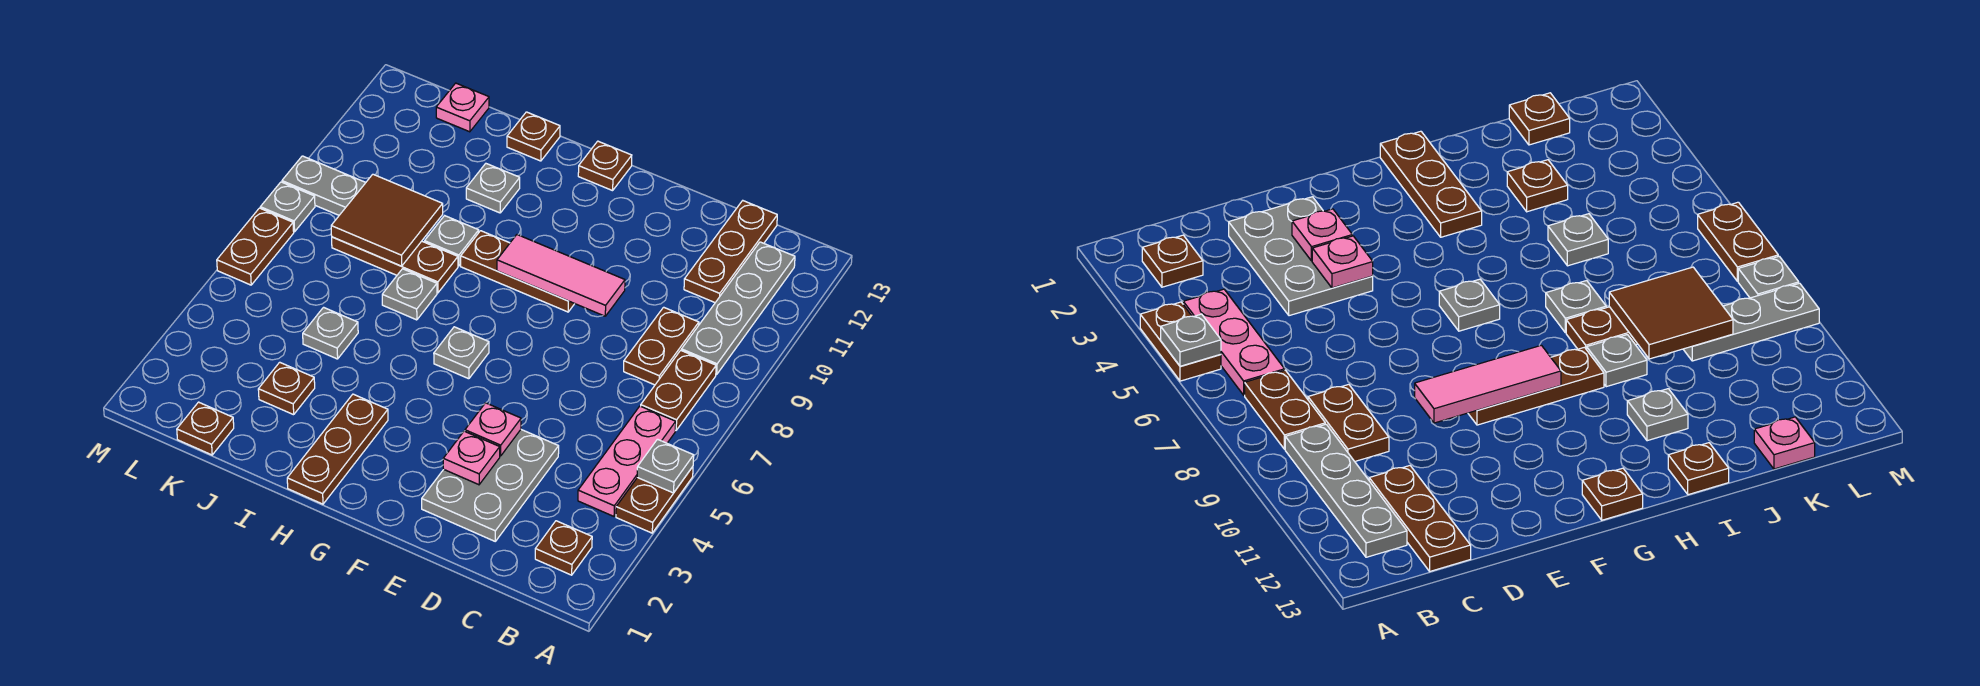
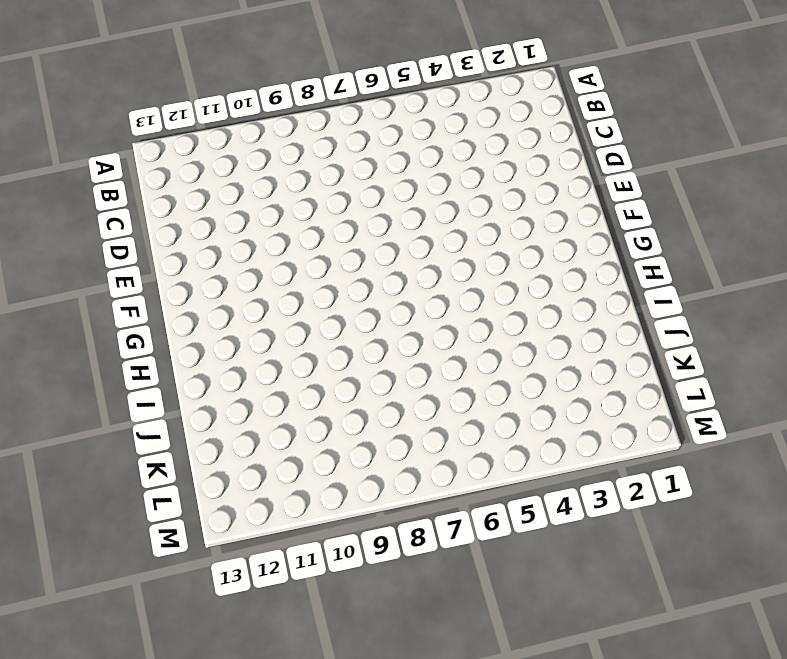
none -> brown plate A4:A5 level 1
none -> brown plate B2 level 1
none -> pink plate B4:B6 level 1

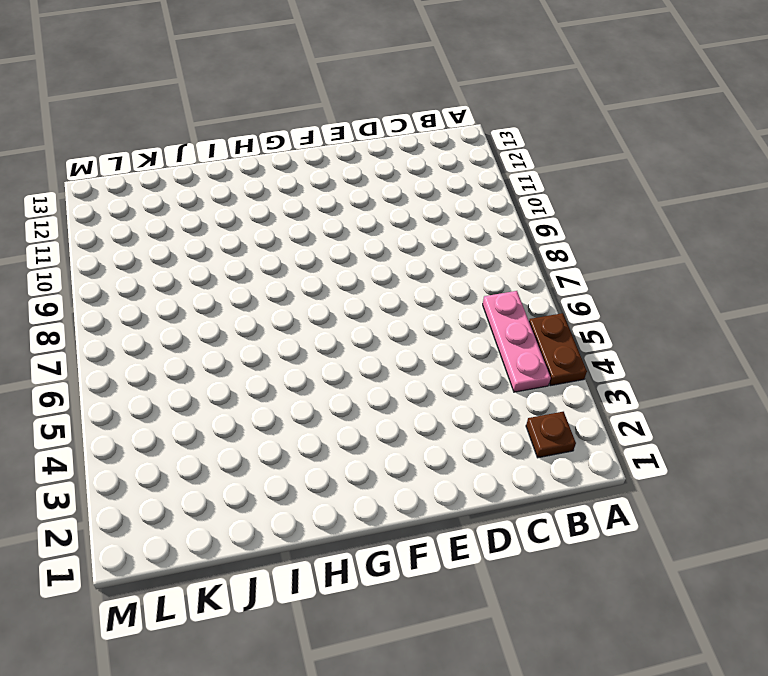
none -> brown plate B7:B8 level 1
none -> grey plate B9:B12 level 1
none -> brown plate C8:C9 level 1

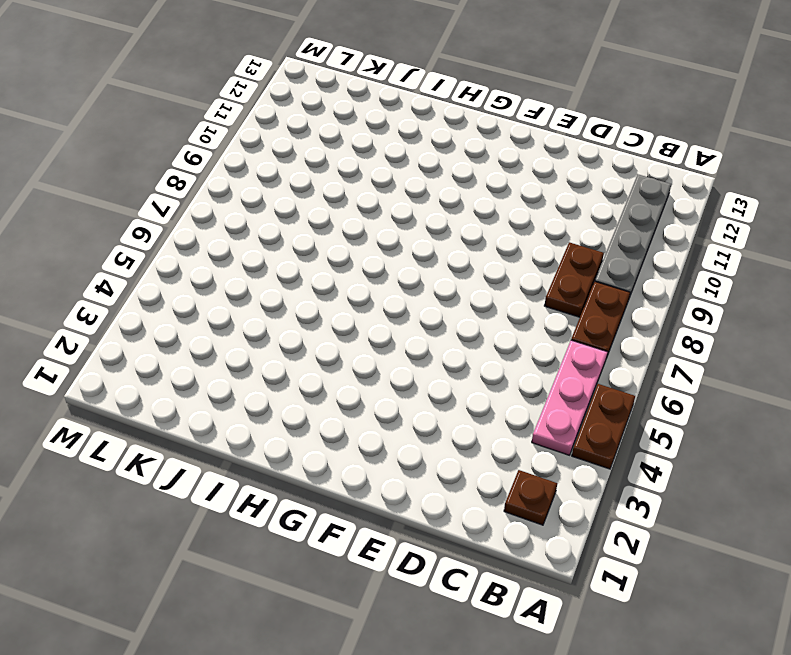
none -> brown plate C11:C13 level 1
none -> grey plate D2:E4 level 1
none -> brown plate F9:H9 level 1

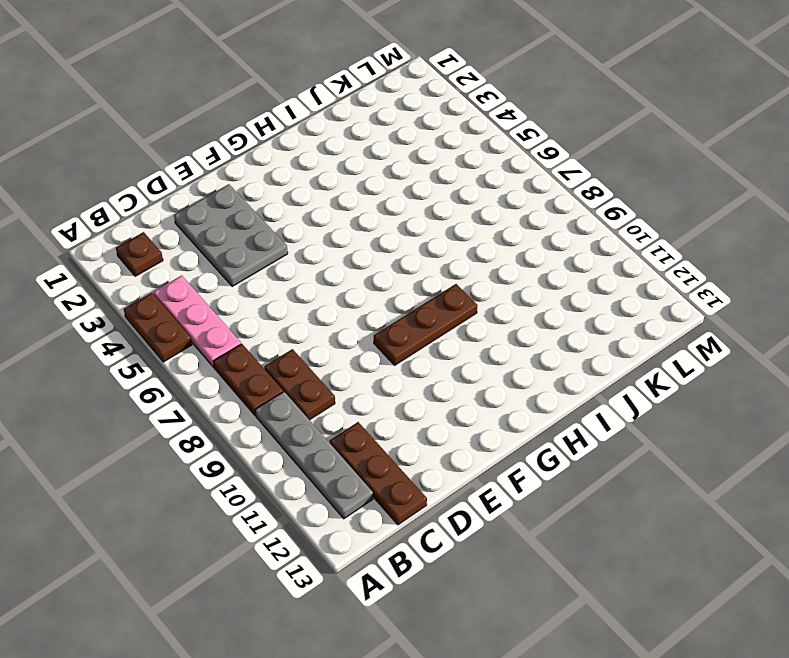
none -> grey plate G6 level 1
none -> brown plate G13 level 1
none -> brown plate H1:H3 level 1

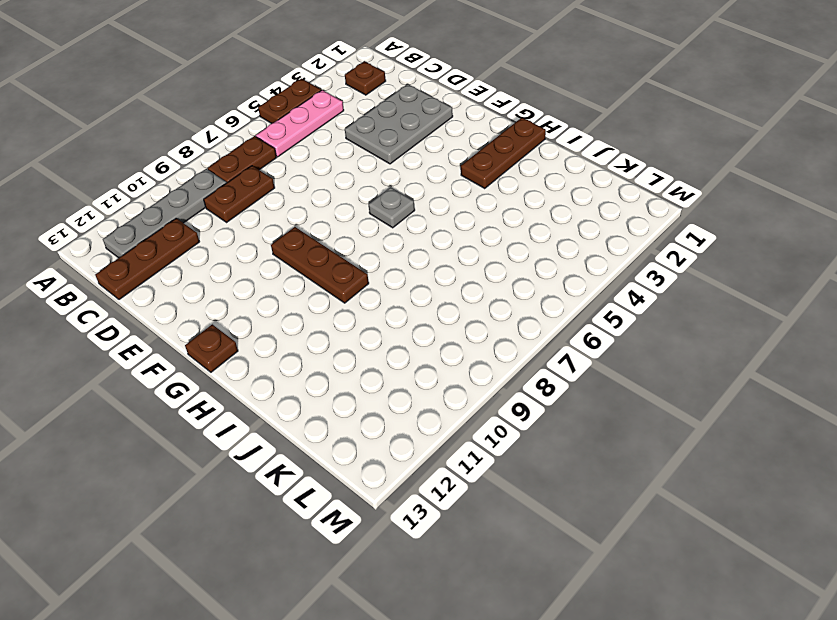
none -> grey plate I7 level 1
none -> brown plate I8:K8 level 1
none -> grey plate I9 level 1

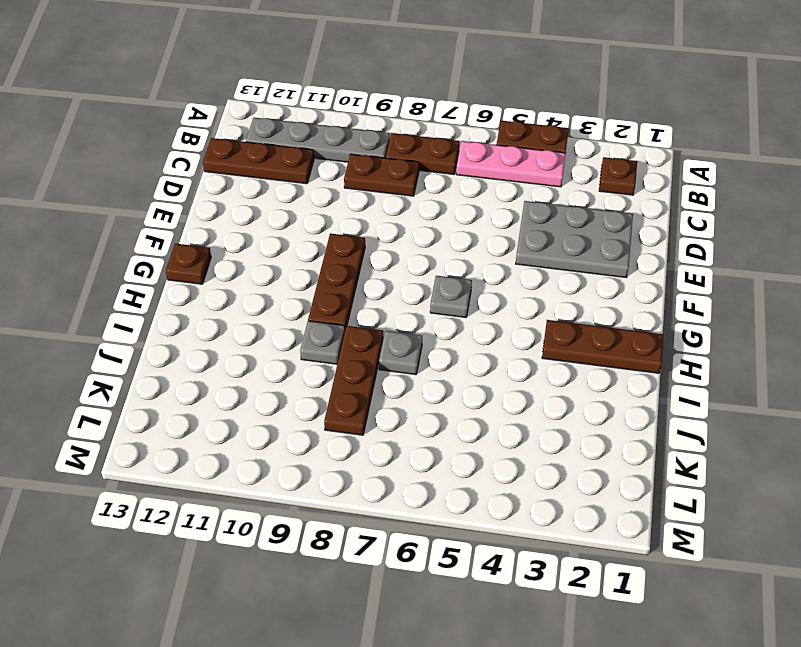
none -> grey plate I11 level 1
none -> brown plate I13 level 1
none -> brown plate J3 level 1

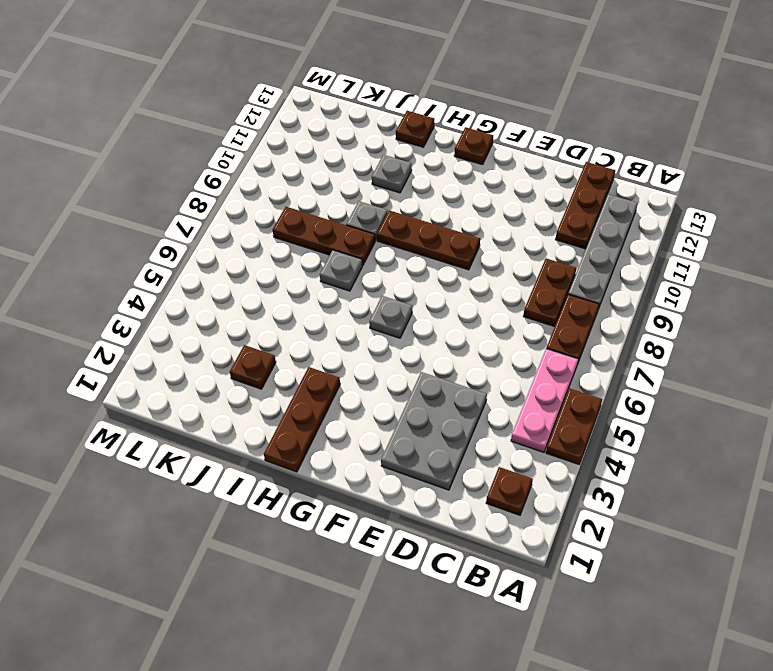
none -> grey plate J5 level 1
none -> brown plate K1 level 1
none -> grey plate K9:M9 level 1

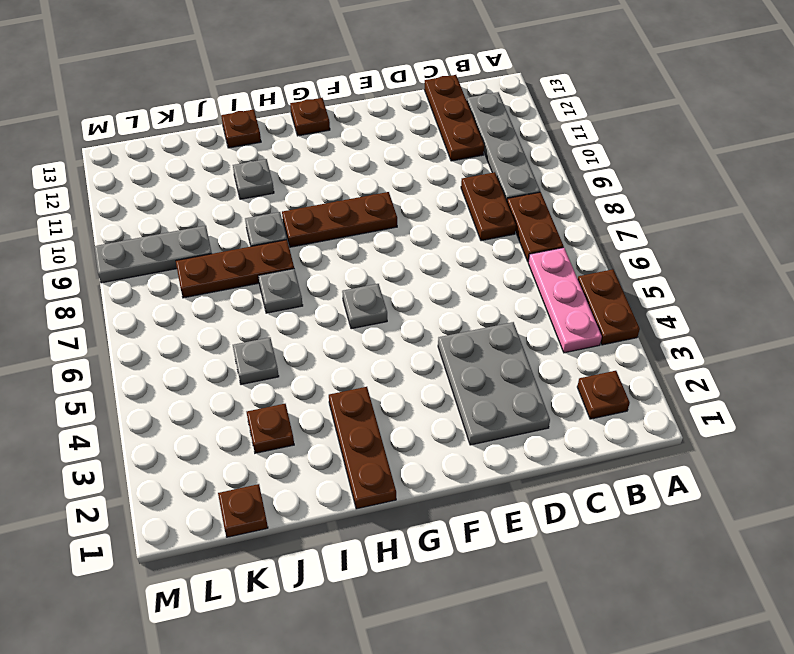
none -> pink plate K13 level 1
none -> brown plate M6:M7 level 1
none -> grey plate M8 level 1

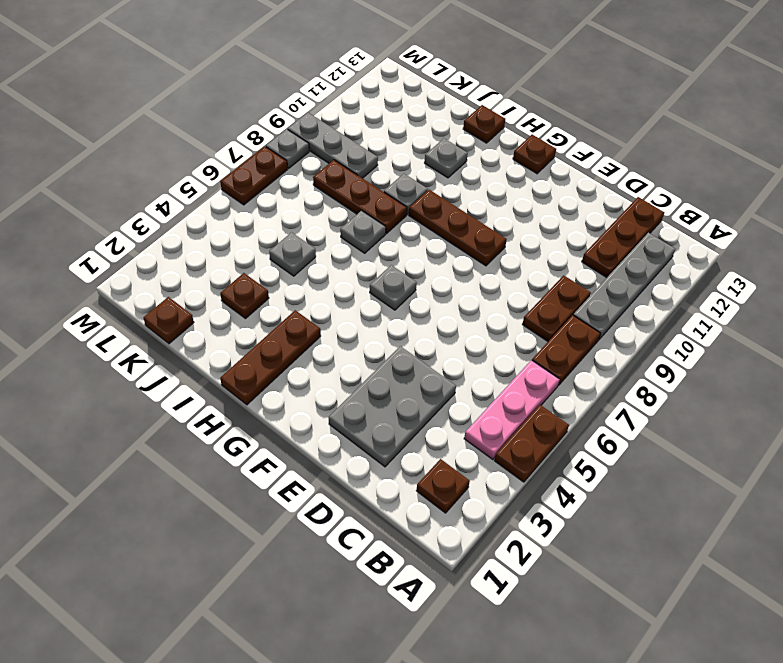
none -> pink plate K13 level 1
none -> grey plate A5 level 2
none -> pink plate E3 level 2

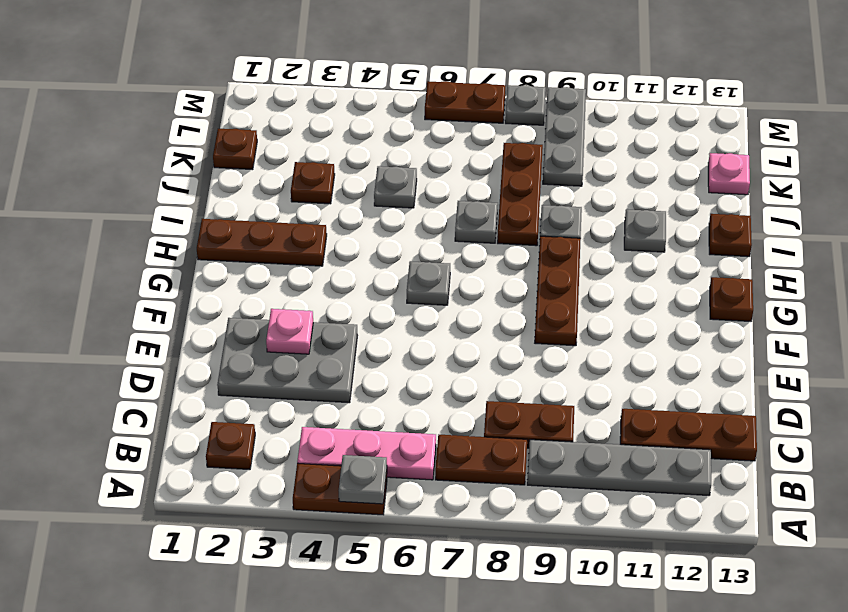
none -> pink plate E4 level 2
none -> pink tile E9:G9 level 2
none -> brown tile J8:K9 level 2

